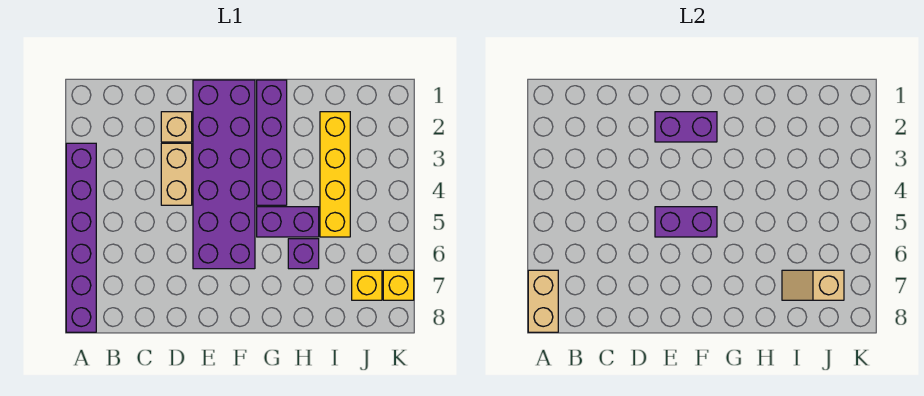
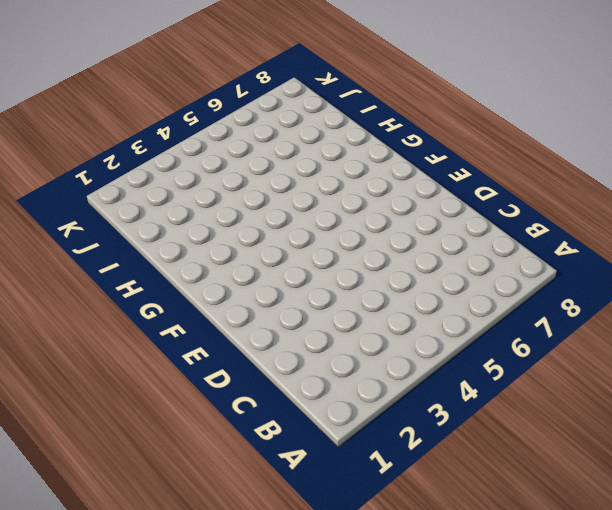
none -> purple brick A3:A8 level 1
none -> tan brick D2 level 1
none -> tan brick D3:D4 level 1

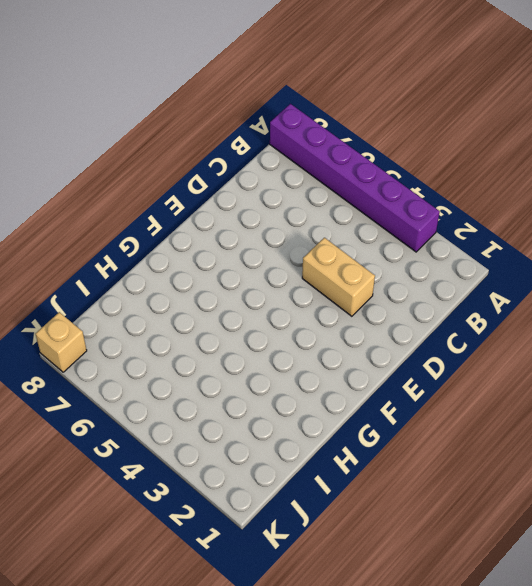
tan brick K8 level 1 -> tan brick D2 level 1
none -> purple brick E1:F6 level 1
none -> purple brick G1:G4 level 1
none -> purple brick G5:H5 level 1

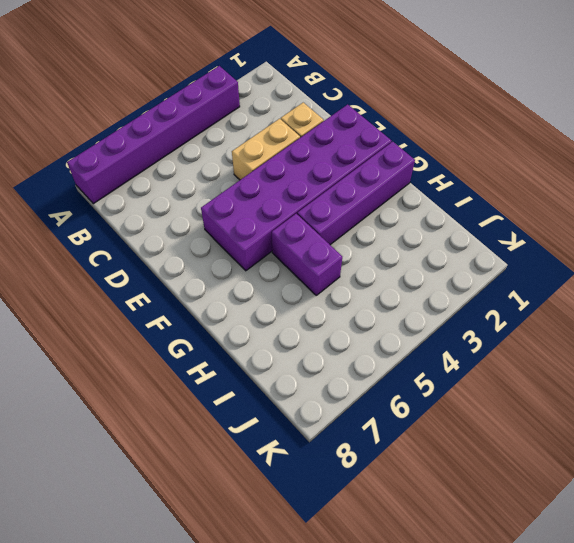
none -> purple brick H6 level 1
none -> yellow brick I2:I5 level 1
none -> yellow brick J7 level 1

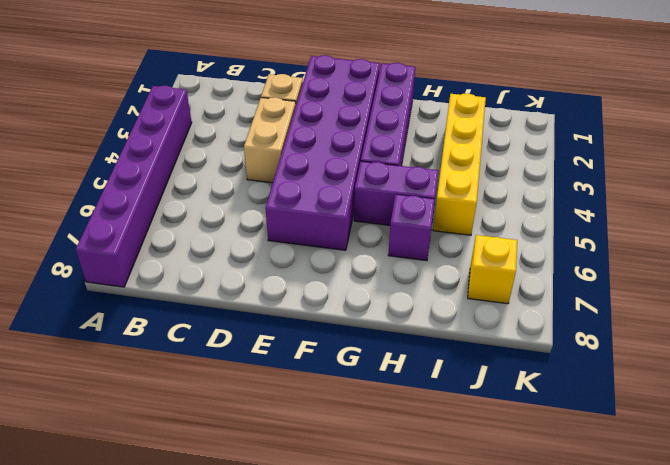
none -> yellow brick K7 level 1
none -> tan brick A7:A8 level 2
none -> purple brick E2:F2 level 2

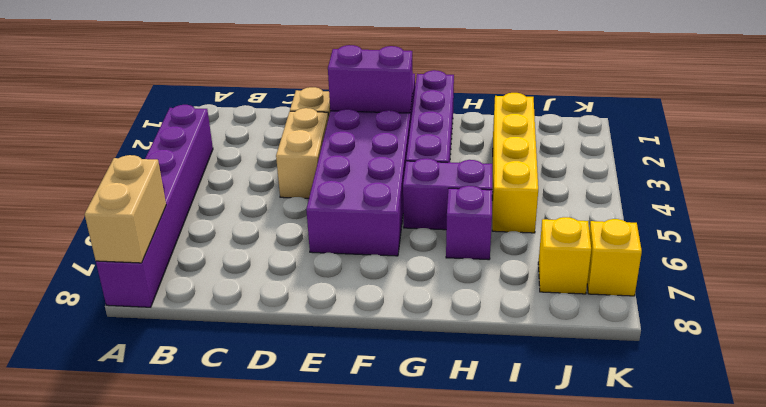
none -> purple brick E5:F5 level 2
none -> tan slope I7:J7 level 2 top J

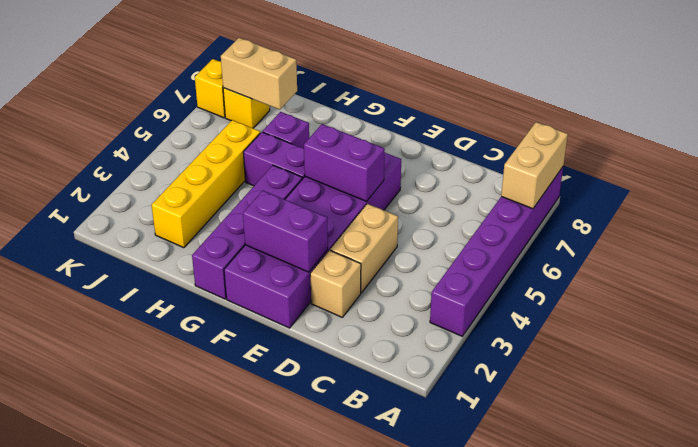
tan brick I7:J7 level 2 -> tan slope I7:J7 level 2 top J

